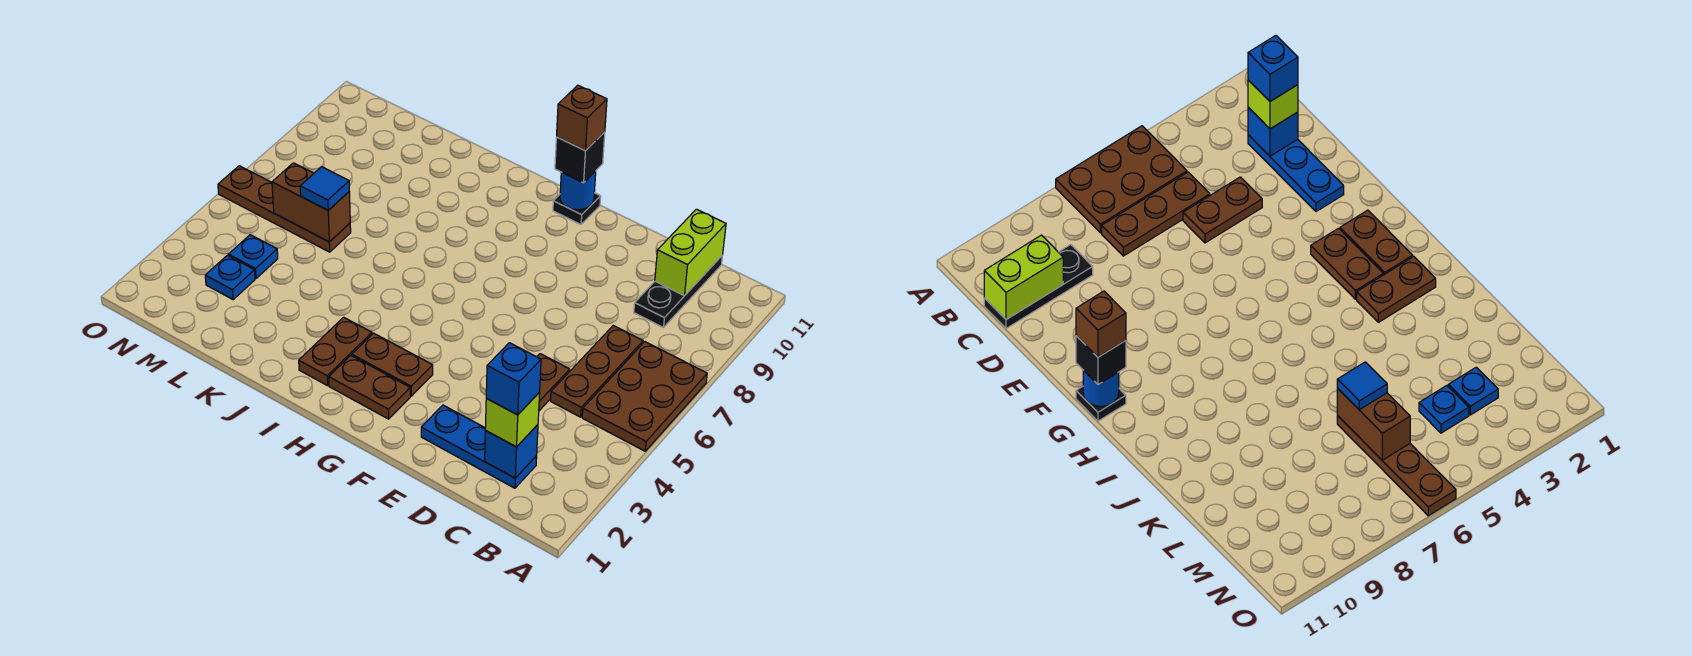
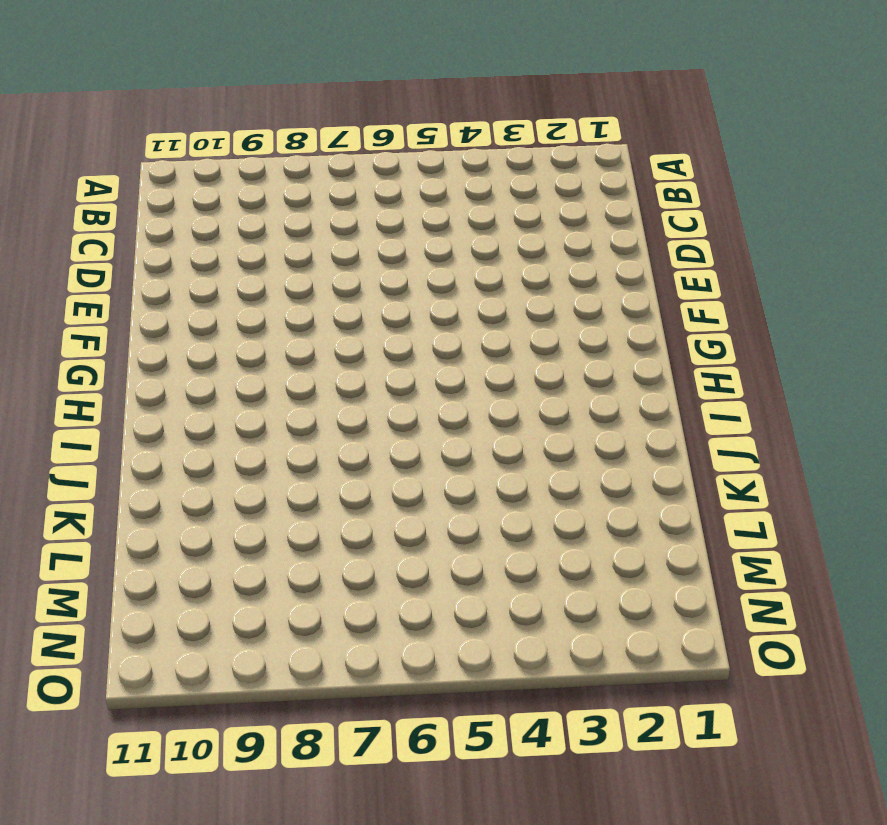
none -> brown plate A5:B7 level 1
none -> blue plate C2:E2 level 1
none -> brown plate C5:C7 level 1

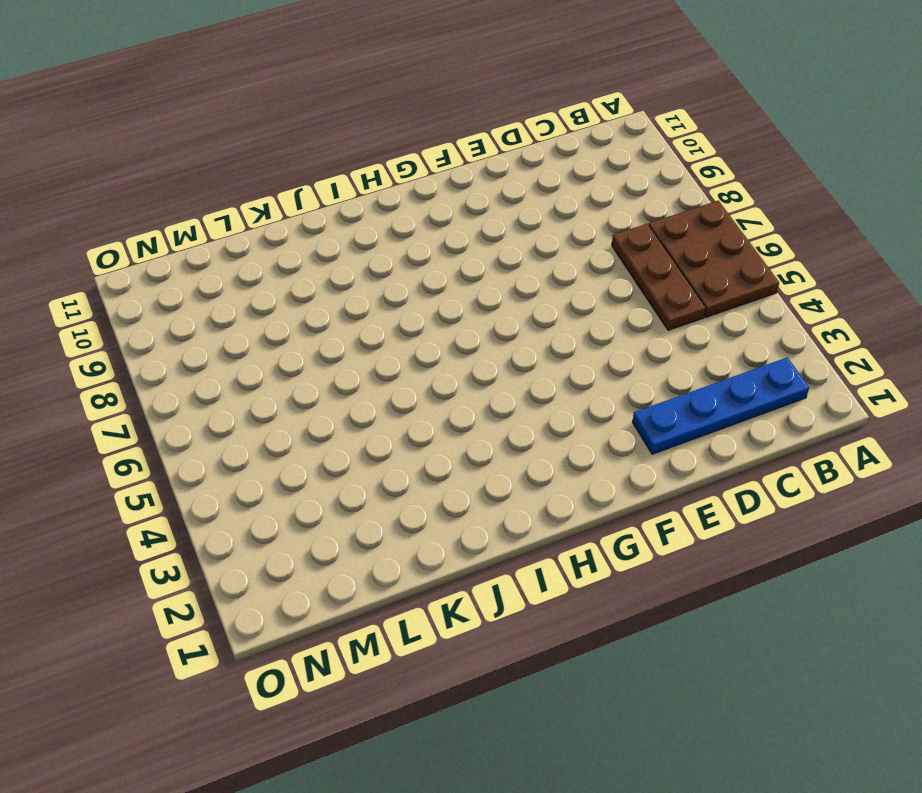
blue plate B2:E2 level 1 -> blue plate C2:E2 level 1
none -> black plate C9:C11 level 1
none -> brown plate D4:D5 level 1
none -> brown plate G2:H2 level 1

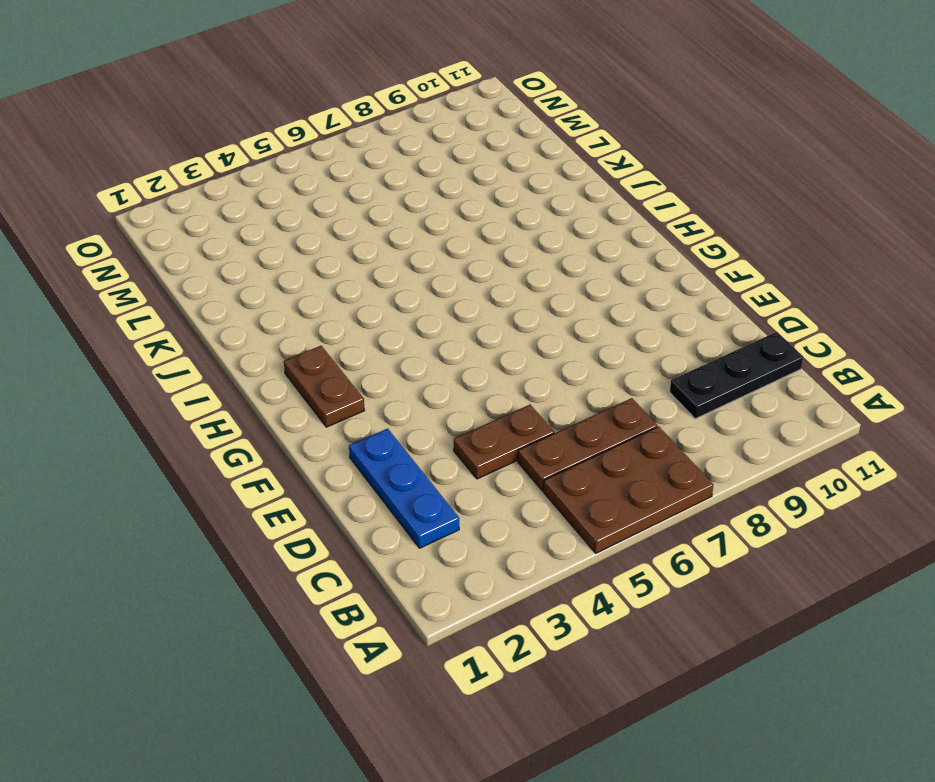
none -> brown plate G3:H3 level 1
none -> black plate G11 level 1
none -> brown plate I2:I3 level 1

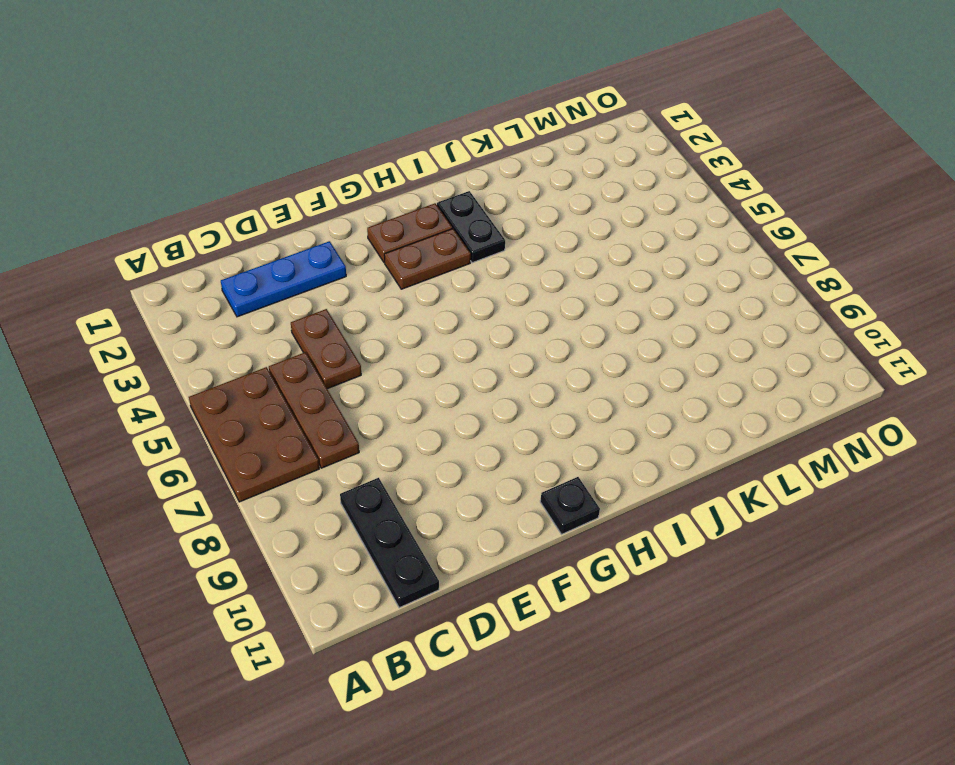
black plate I2:I3 level 1 -> brown plate I2:I3 level 1
none -> brown plate L6:O6 level 1
none -> blue plate M3 level 1
none -> blue plate M4 level 1

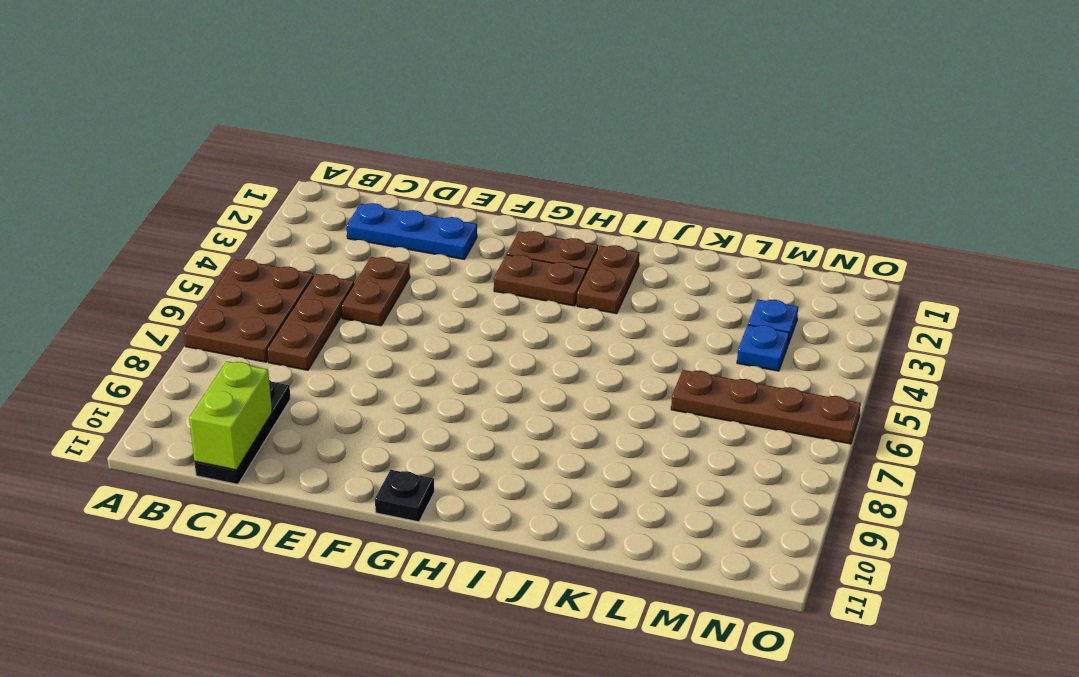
none -> blue brick C2 level 2
none -> blue round brick G11 level 2
none -> brown brick L6:M6 level 2

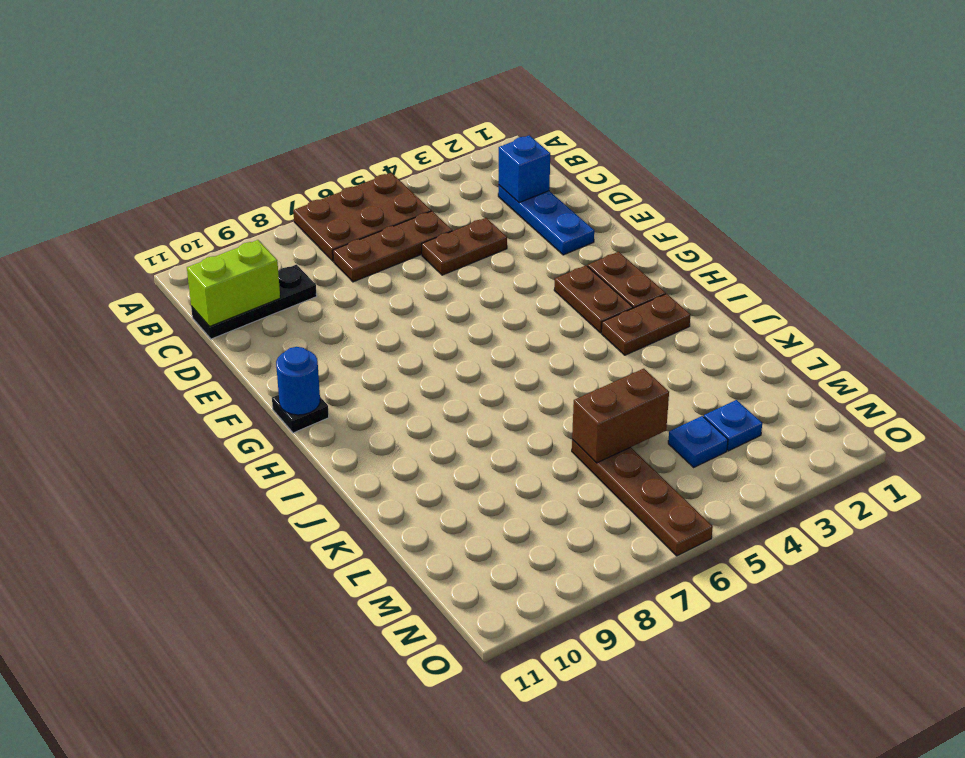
brown brick L5:L6 level 2 -> brown brick L6:M6 level 2
none -> lime brick C2 level 3
none -> black brick G11 level 3
none -> blue tile L6 level 3

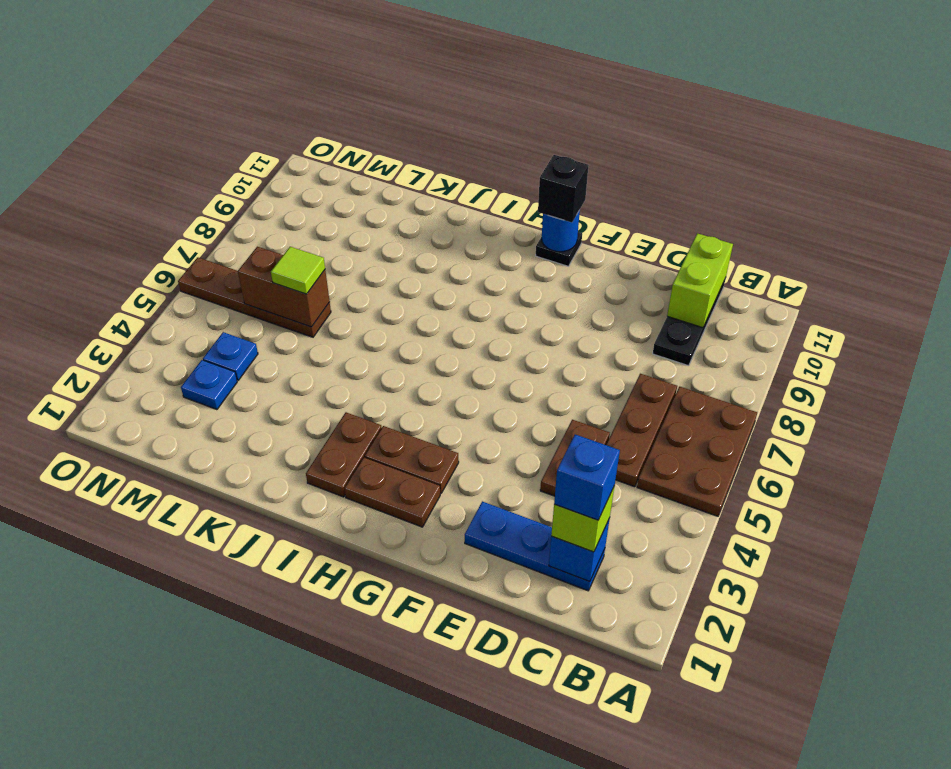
lime tile L6 level 3 -> blue tile L6 level 3
none -> brown brick G11 level 4

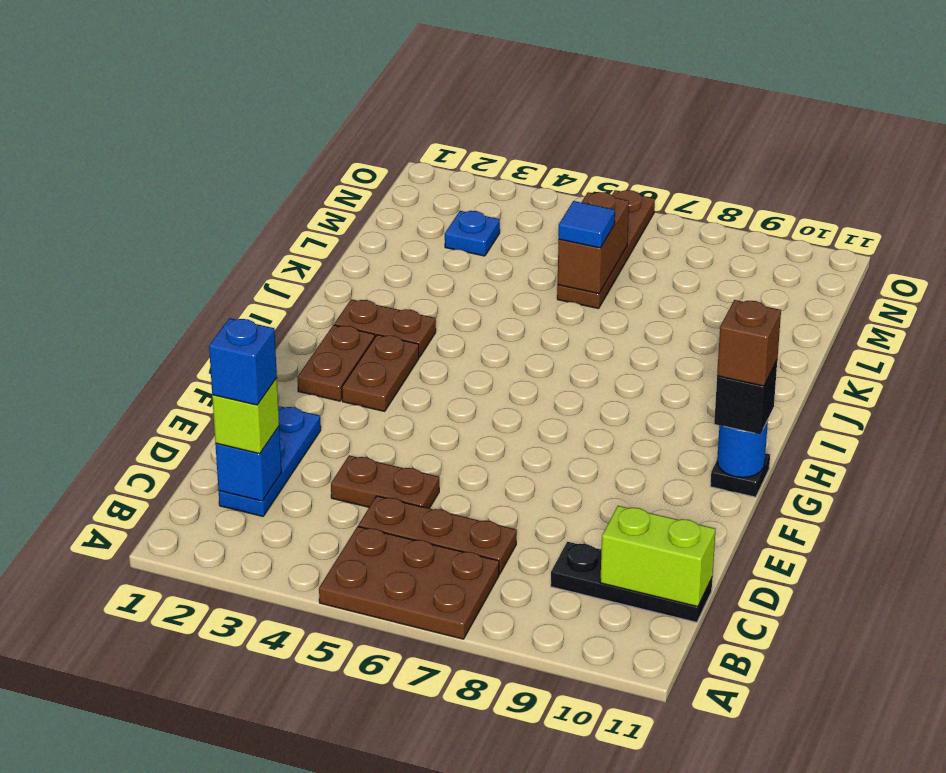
none -> blue plate M4 level 1

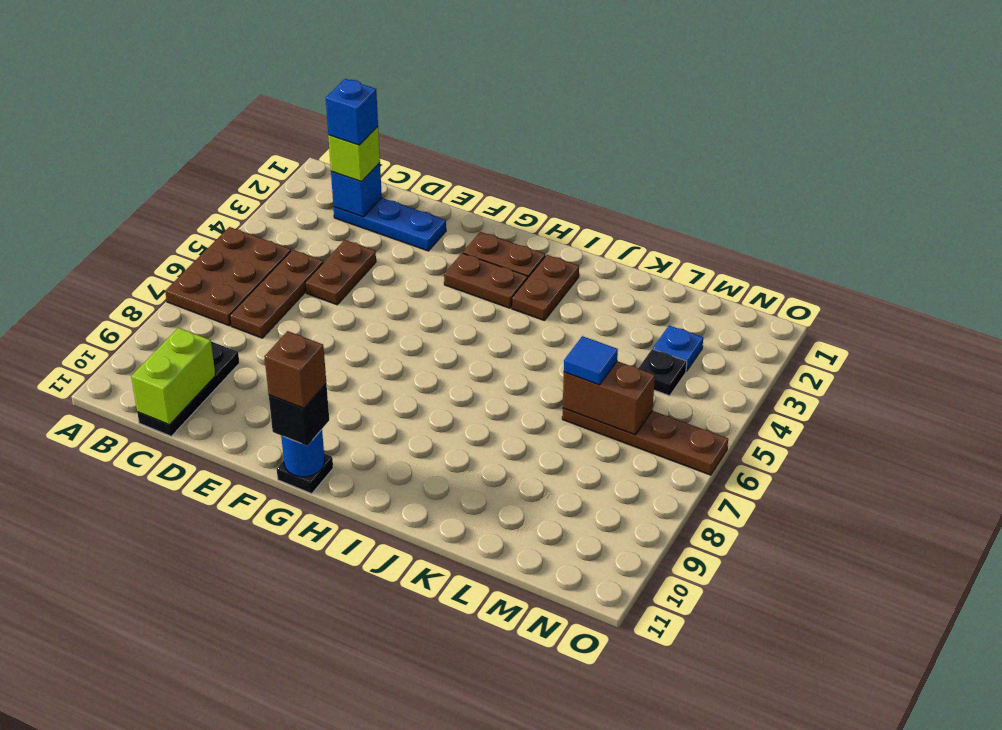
black plate M4 level 1 -> blue plate M4 level 1

